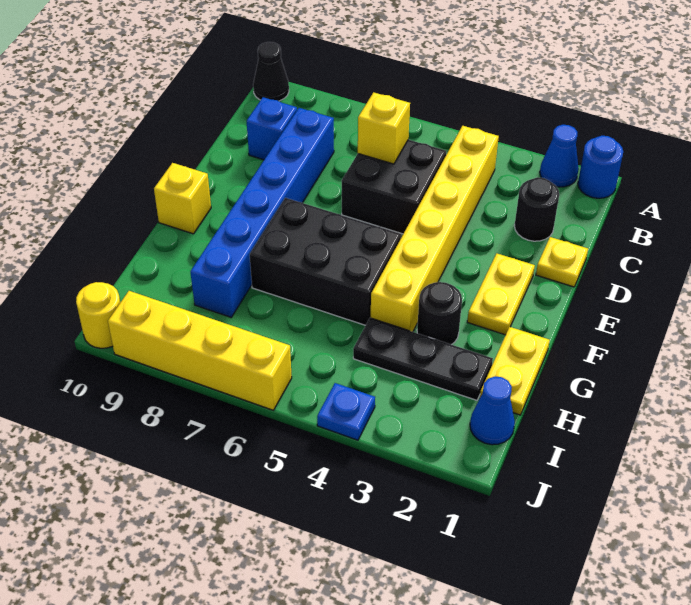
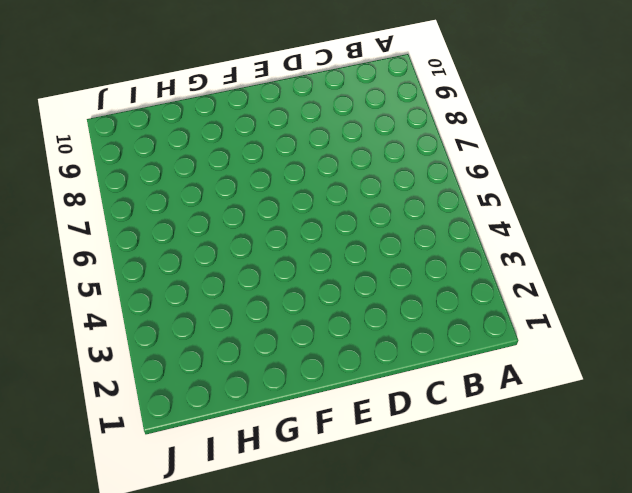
none -> blue round brick A1 level 1
none -> blue cone A2 level 1
none -> black cone A10 level 1

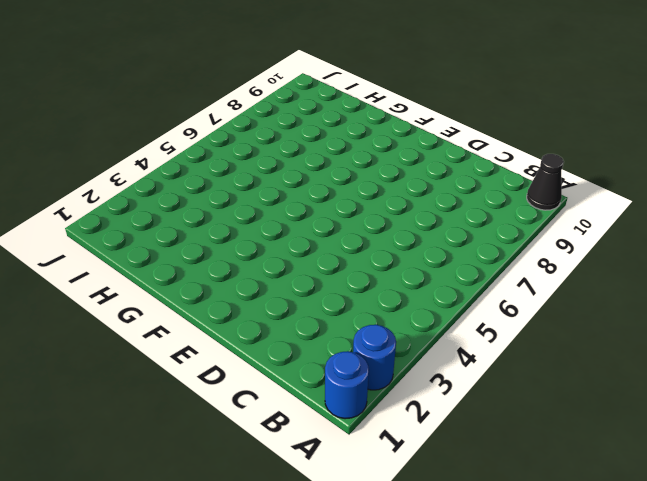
blue round brick A2 level 1 -> blue cone A2 level 1
none -> yellow brick B4:G4 level 1
none -> black round brick C2 level 1
none -> black brick C5:D6 level 1

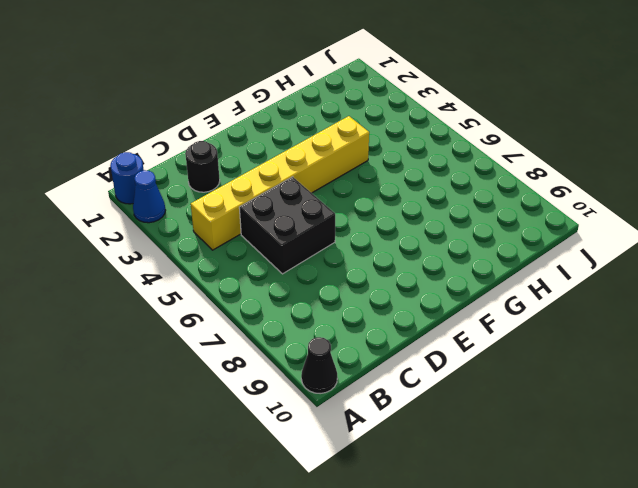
none -> blue brick C8:H8 level 1
none -> blue brick C9 level 1
none -> yellow plate D1 level 1

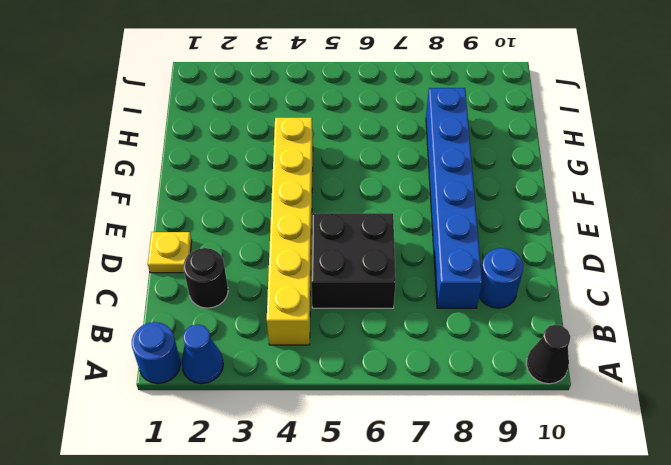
blue round brick C9 level 1 -> blue brick C9 level 1
none -> yellow plate E2:F2 level 1
none -> black brick F5:G7 level 1
none -> yellow brick F10 level 1

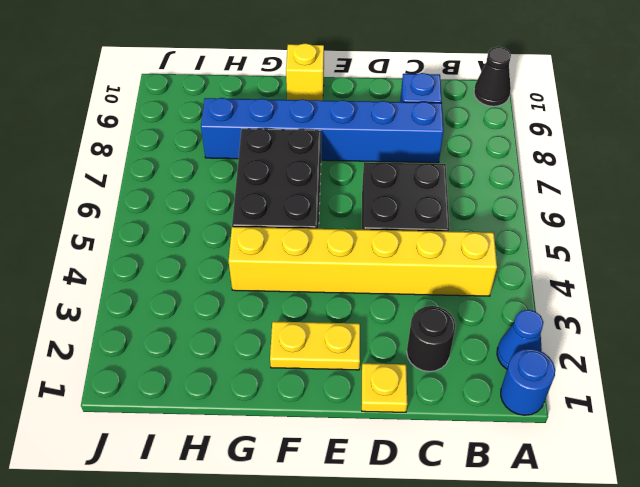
none -> yellow plate G1:H1 level 1
none -> black round brick G3 level 1
none -> black plate H2:H4 level 1

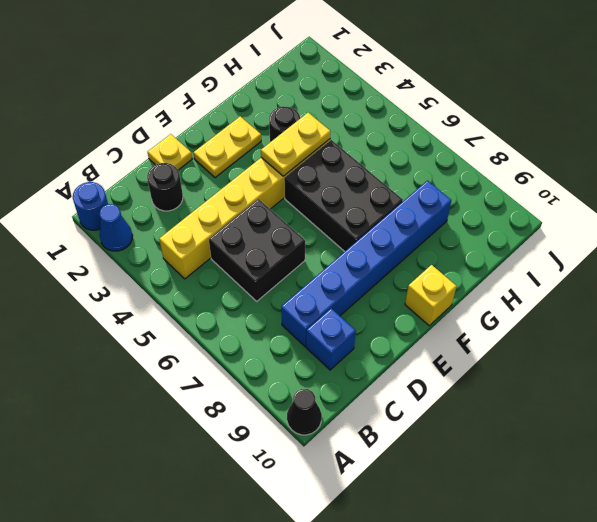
yellow plate F4:G4 level 2 -> yellow plate G1:H1 level 1
none -> black plate H2:H4 level 1
none -> blue cone I1 level 1
none -> blue plate J4 level 1

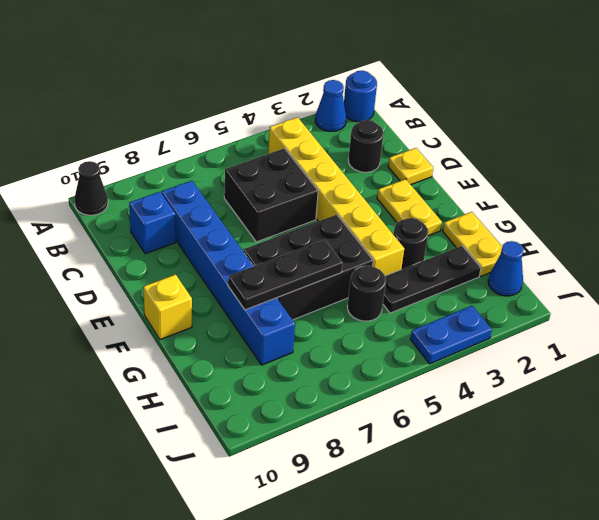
black plate G6:G8 level 2 -> none
black round brick H5 level 1 -> none
blue plate J3:J4 level 1 -> blue plate J4 level 1
none -> yellow brick J6:J9 level 1
none -> yellow round brick J10 level 1
none -> yellow brick C6 level 2

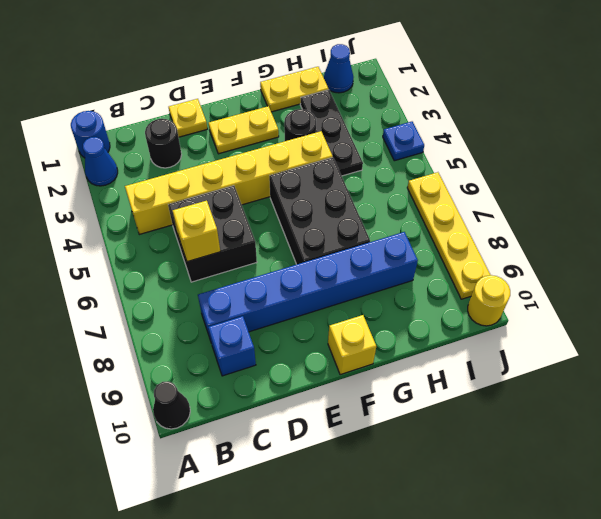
yellow plate J6:J9 level 1 -> yellow brick J6:J9 level 1

